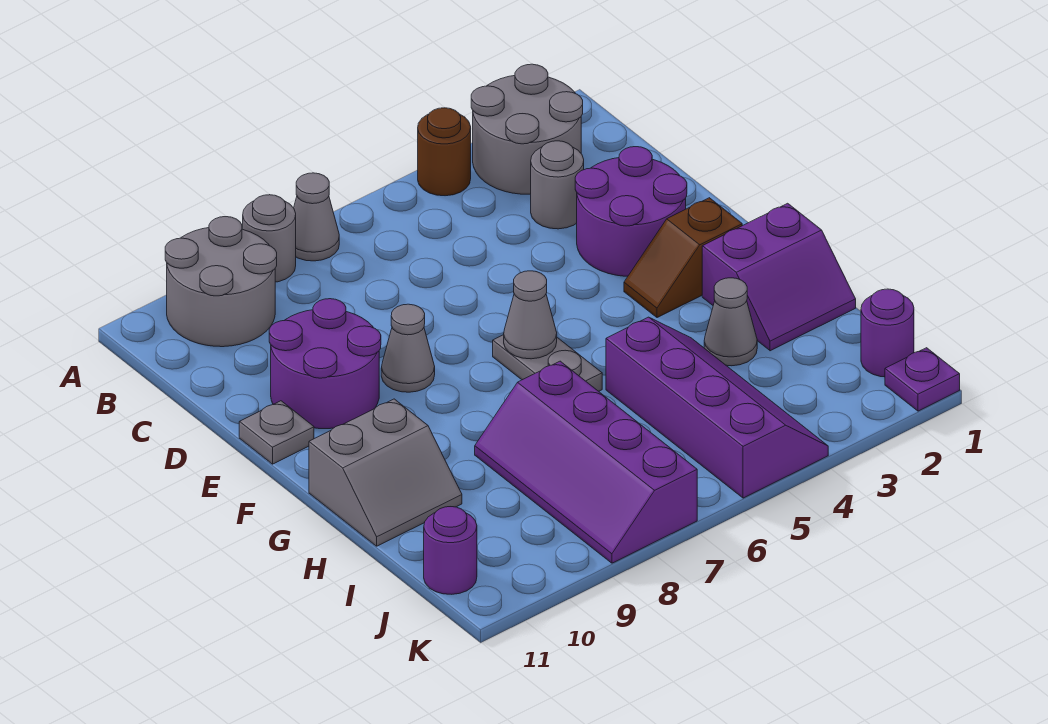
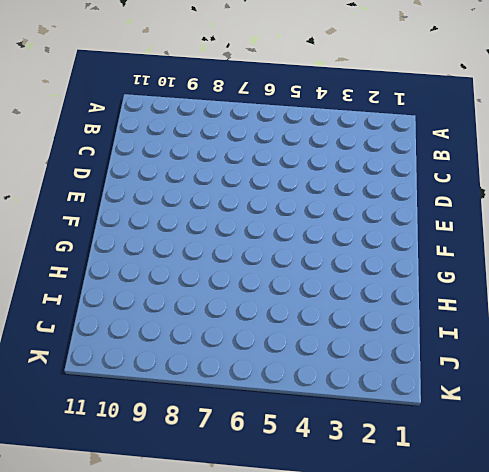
none -> grey round brick A2:B3 level 1
none -> brown round brick A4 level 1
none -> grey cone A7 level 1

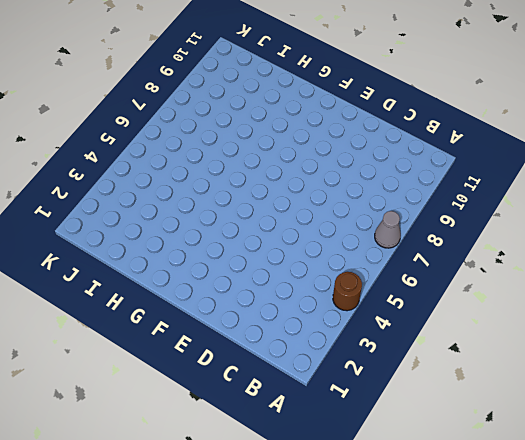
none -> grey round brick A2:B3 level 1
none -> grey round brick A8 level 1
none -> grey round brick A9:B10 level 1

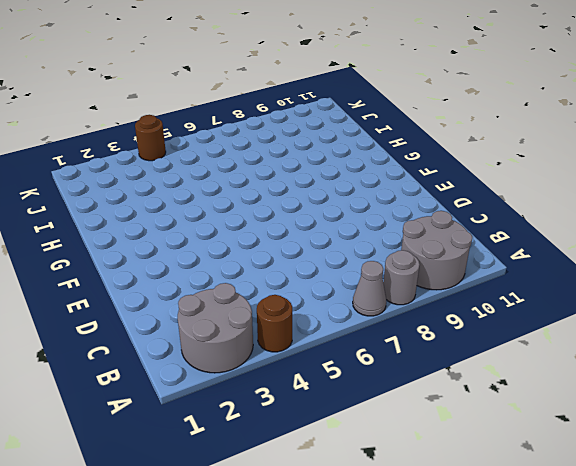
brown round brick K4 level 1 -> purple slope H4:K5 level 1 top 5
none -> grey round brick C3 level 1
none -> purple round brick D2:E3 level 1
none -> purple round brick D9:E10 level 1

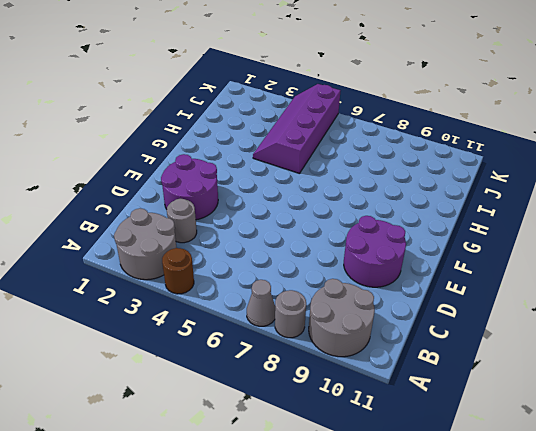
none -> grey cone E8 level 1
none -> grey plate E11 level 1
none -> brown slope F2:F3 level 1 top 2

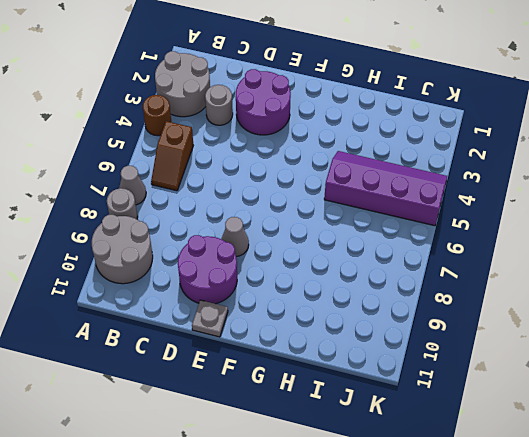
brown slope B5:B6 level 1 top 5 -> brown slope F2:F3 level 1 top 2
none -> grey plate F6:G6 level 1
none -> purple slope G1:H2 level 1 top G
none -> grey slope G10:H11 level 1 top G

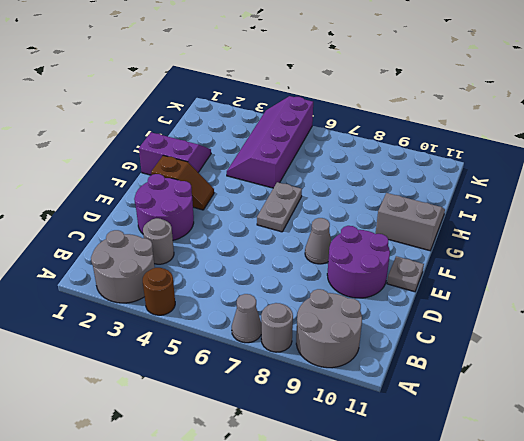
none -> grey cone H3 level 1
none -> purple slope H7:K8 level 1 top 7
none -> purple round brick J1 level 1

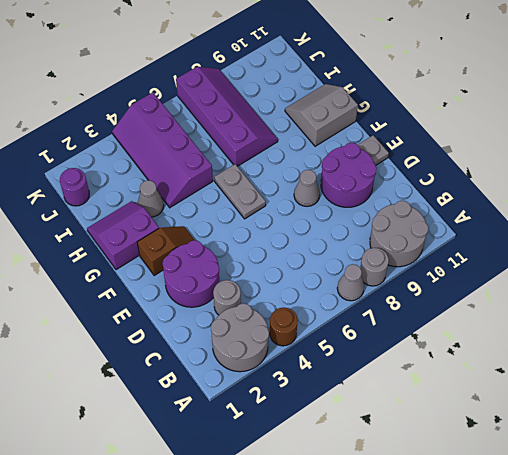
none -> purple round brick J11 level 1
none -> purple plate K1 level 1
none -> grey cone F6 level 2

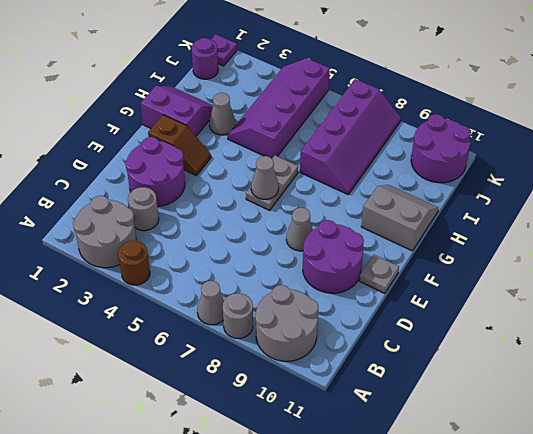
purple round brick J10:K11 level 1 -> purple round brick J11 level 1

